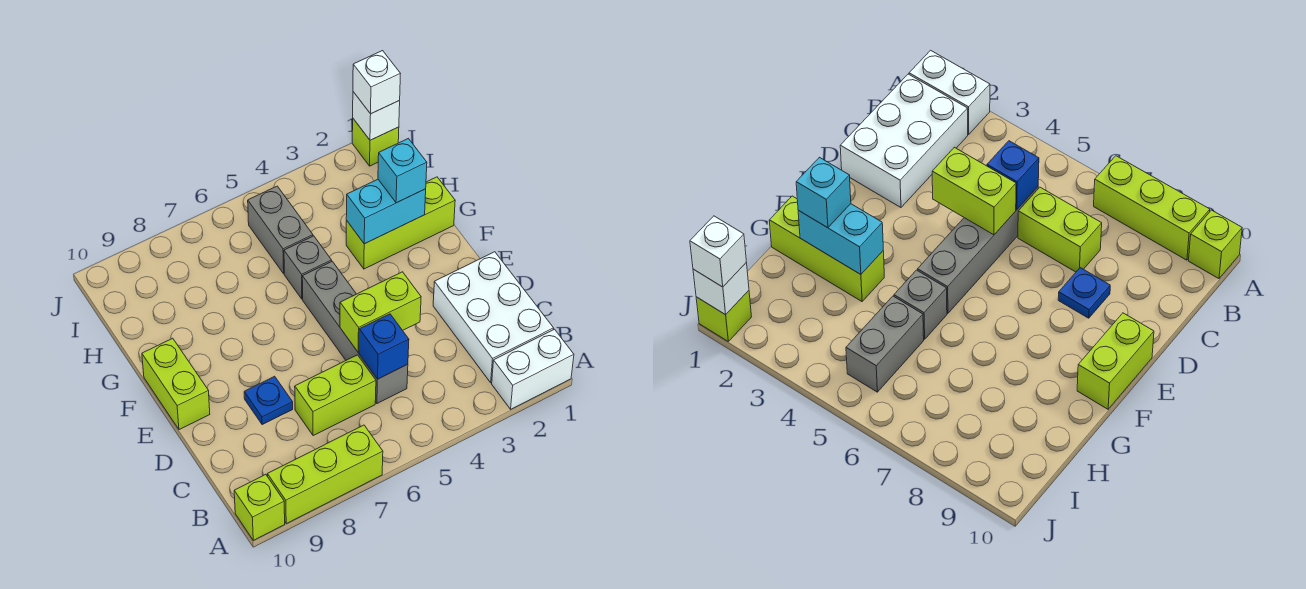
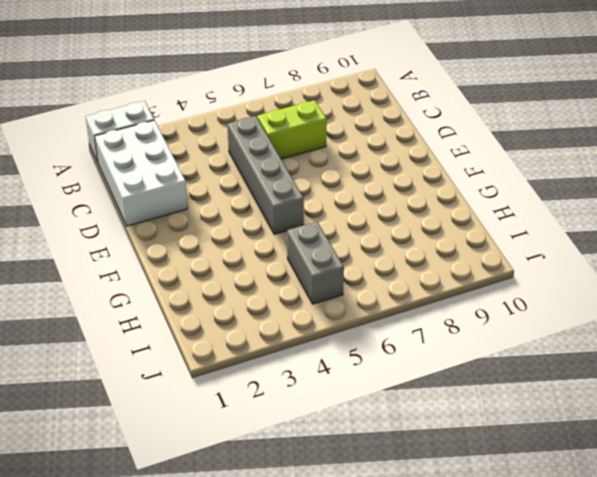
none -> lime brick A7:A9 level 1
none -> lime brick A10 level 1
none -> blue plate D8 level 1

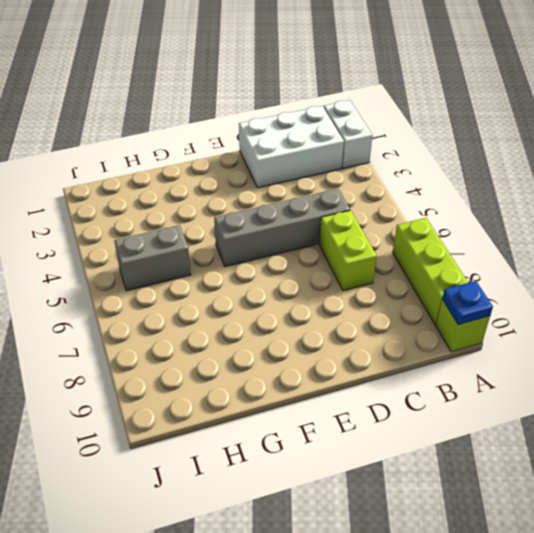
blue plate A10 level 2 -> blue plate D8 level 1
none -> lime brick E10:F10 level 1
none -> lime brick G1:G3 level 1
none -> grey brick G5 level 1

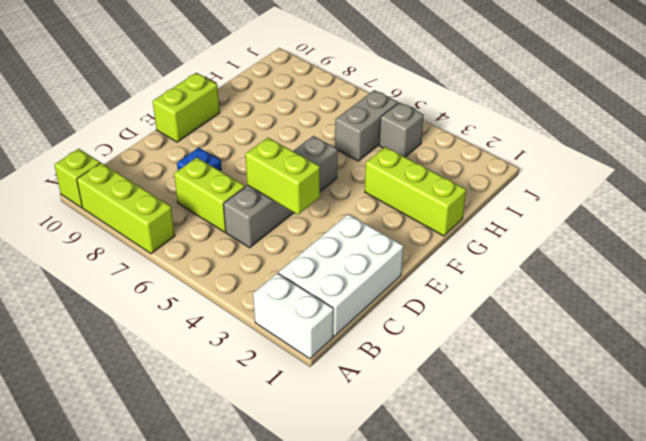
grey brick I4 level 1 -> grey brick G5 level 1
none -> lime brick J1 level 1
none -> blue brick C5 level 2
none -> cyan brick G2:G3 level 2

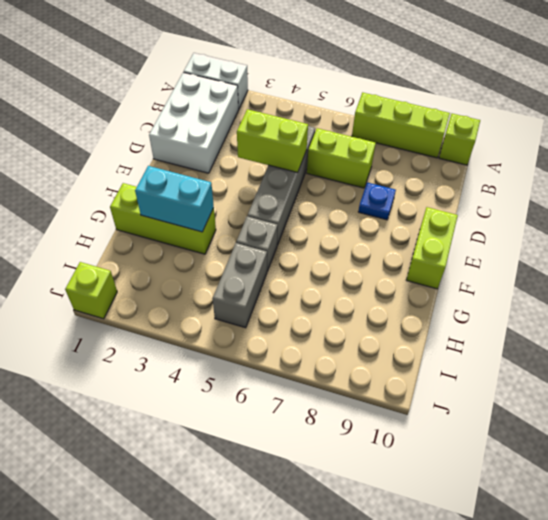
none -> blue brick C5 level 2
none -> white brick J1 level 2
none -> cyan brick G2 level 3

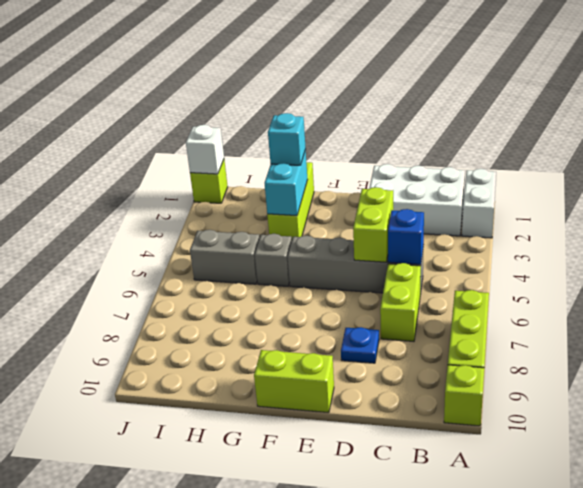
none -> white brick J1 level 3

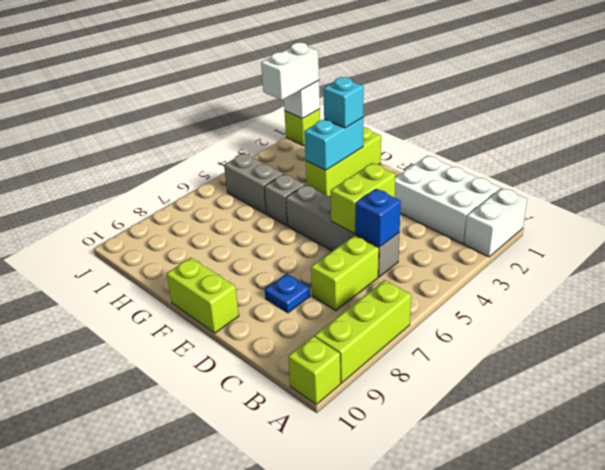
white brick J1:J2 level 3 -> white brick J1 level 3

